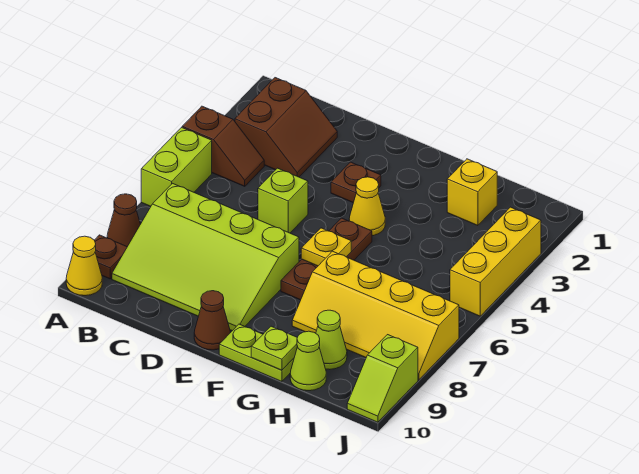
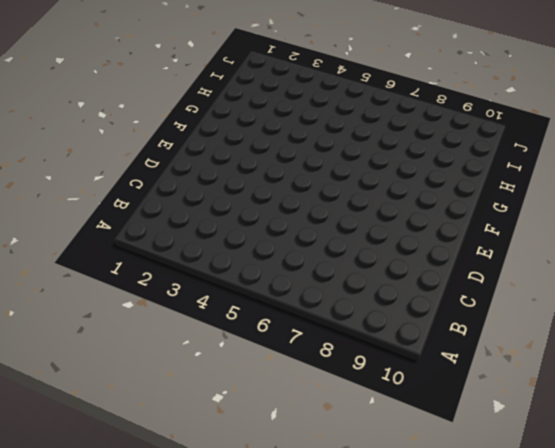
none -> brown slope A4:B4 level 1 top A
none -> lime brick A5:A6 level 1
none -> brown cone A8 level 1

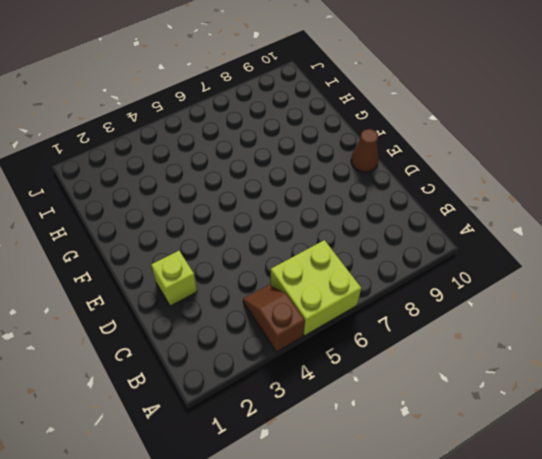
lime brick A5:B6 level 1 -> lime brick A5:A6 level 1
lime brick D2 level 1 -> lime brick D5 level 1
none -> brown cone A8 level 1
none -> brown plate A9 level 1
none -> yellow cone A10 level 1

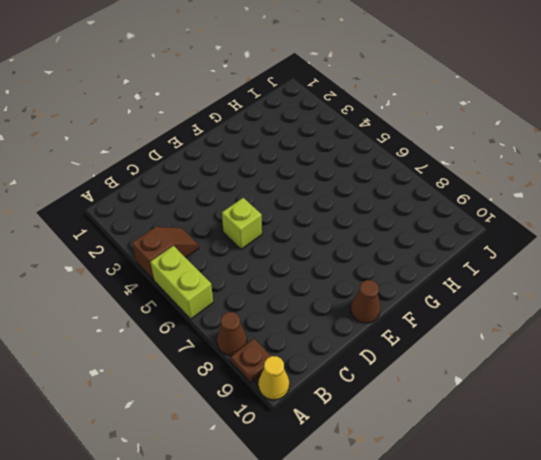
none -> brown slope B2:C3 level 1 top B
none -> lime slope B7:E9 level 1 top 7
none -> brown plate E3 level 1

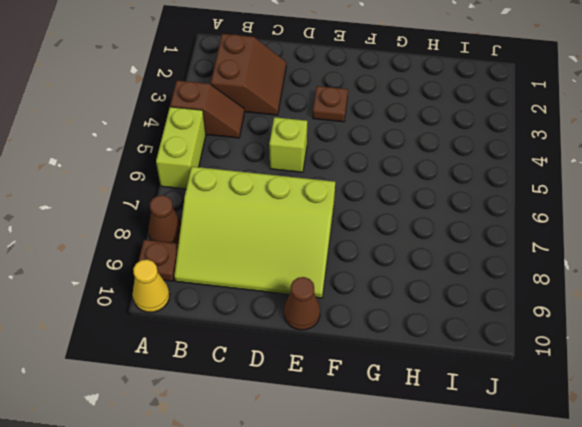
none -> yellow cone F4 level 1
none -> brown plate F5:F7 level 1
none -> lime plate F10:G10 level 1

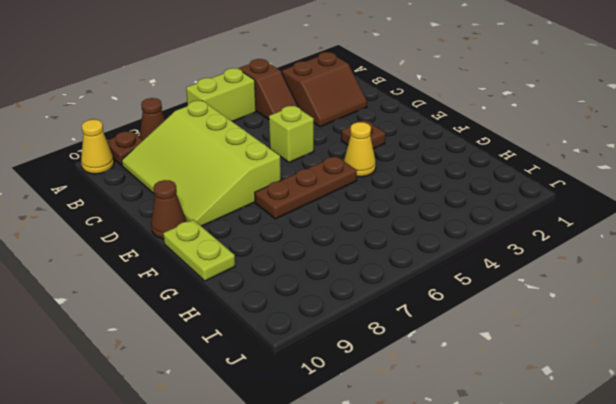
none -> yellow slope G7:J8 level 1 top 7
none -> yellow brick H2 level 1
none -> lime cone H9 level 1

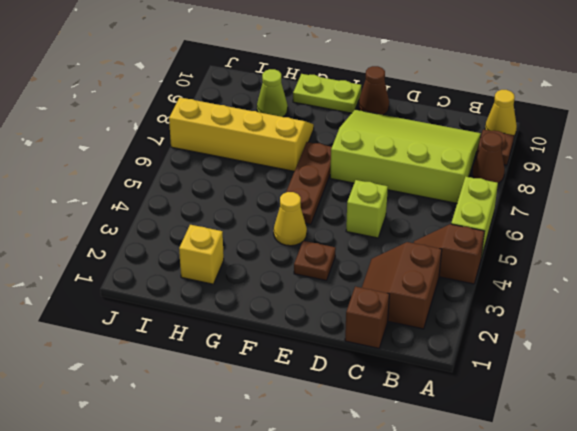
brown brick C1 level 1 -> none
none -> lime cone H10 level 1
none -> yellow brick J3:J5 level 1
none -> lime slope J9:J10 level 1 top 9

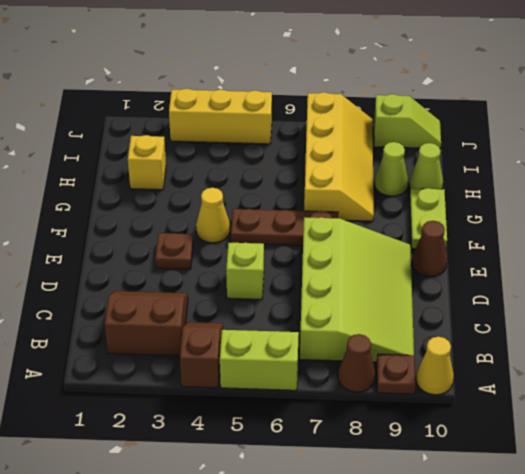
none -> yellow plate F6 level 2
none -> lime plate G10 level 2

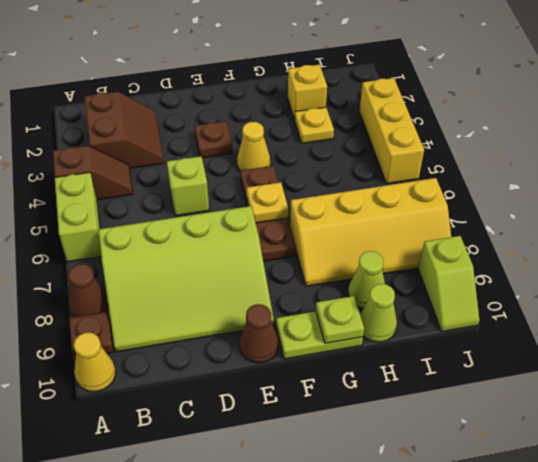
yellow plate H3 level 1 -> none

